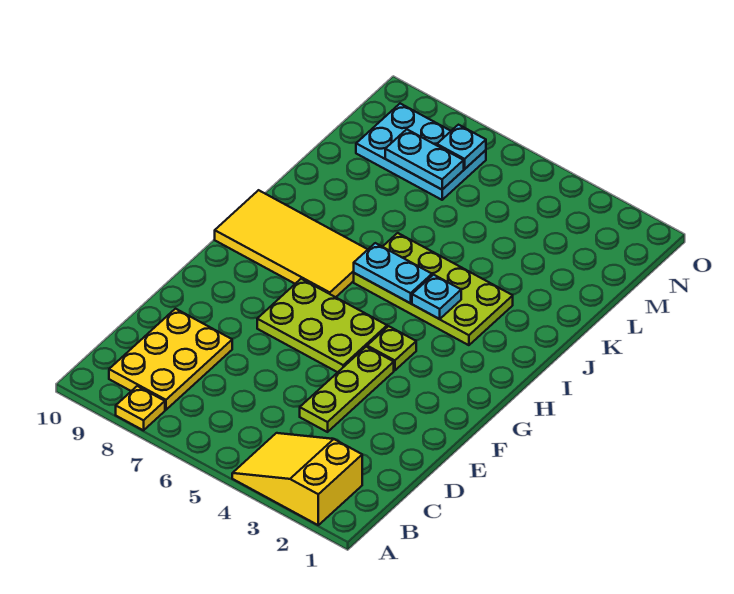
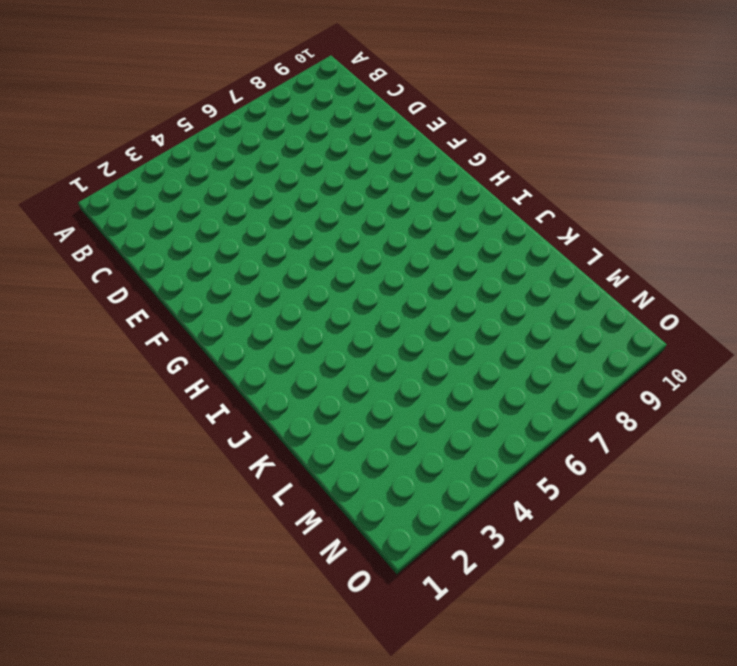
none -> yellow slope A2:B4 level 1 top 2
none -> yellow plate A8 level 1
none -> yellow plate B8:D9 level 1

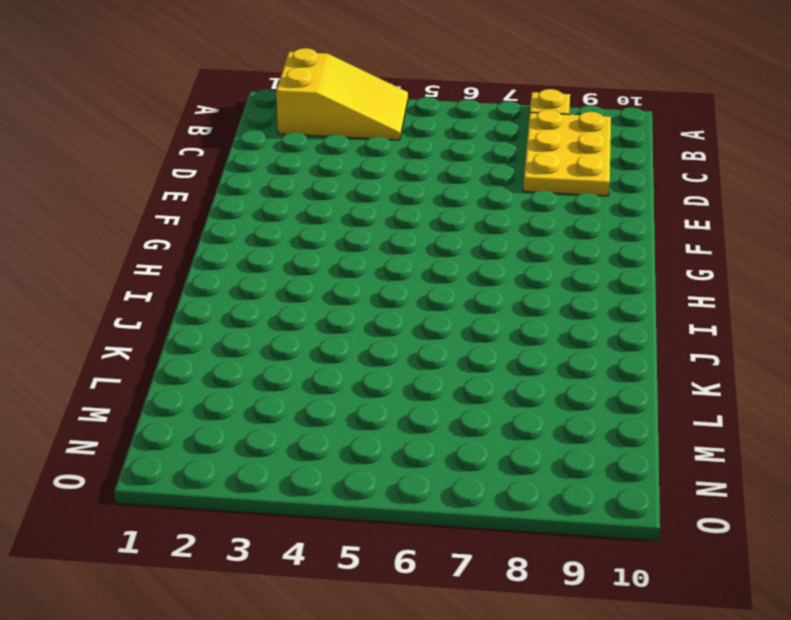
none -> lime plate D4:F4 level 1
none -> lime plate F5:G7 level 1
none -> lime plate G4 level 1

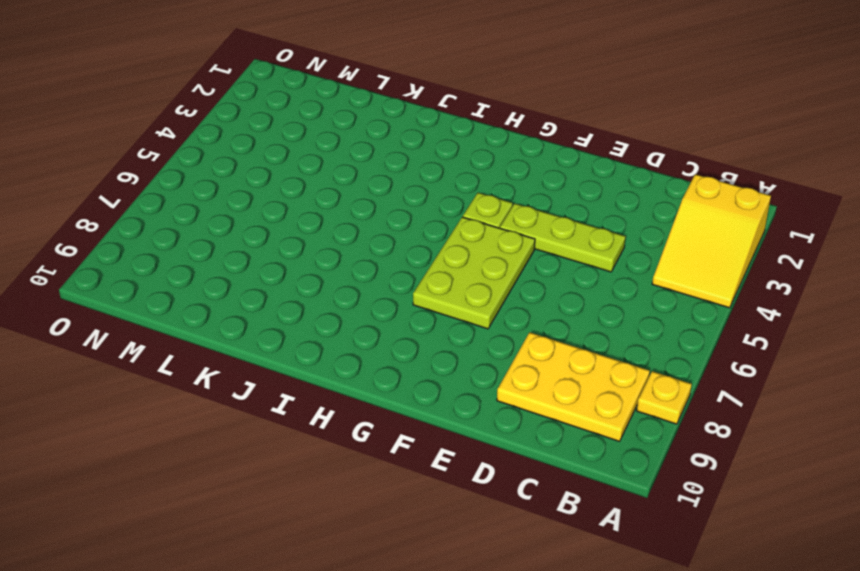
none -> yellow tile H7:I10 level 1
none -> lime plate I3:J6 level 1
none -> cyan plate M7:N9 level 1

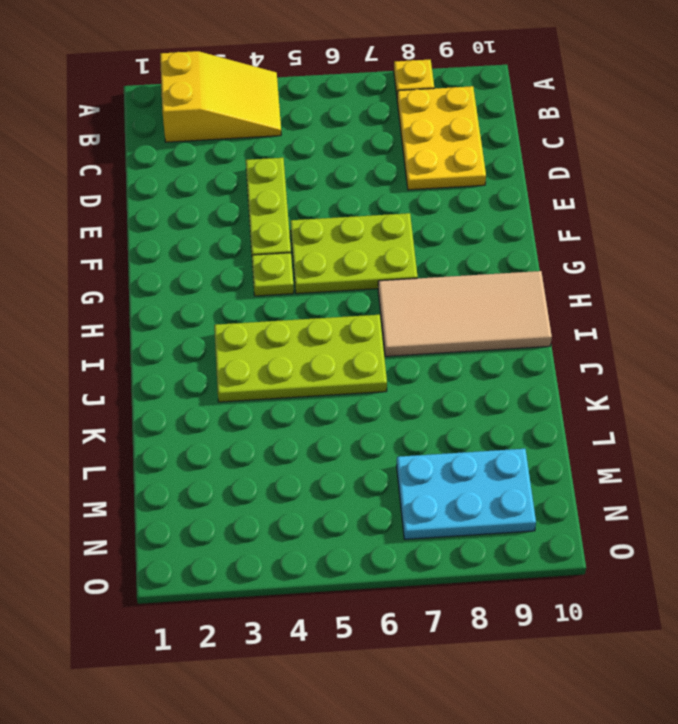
tan tile H7:I10 level 1 -> yellow tile H7:I10 level 1
none -> cyan plate I4 level 2
none -> cyan plate I5:I6 level 2
none -> cyan plate M7:M8 level 2

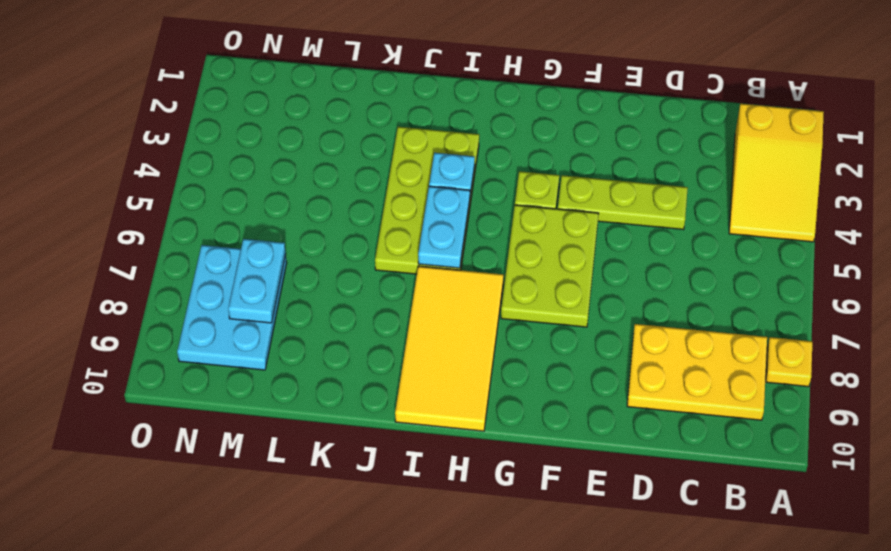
none -> cyan plate N7 level 2

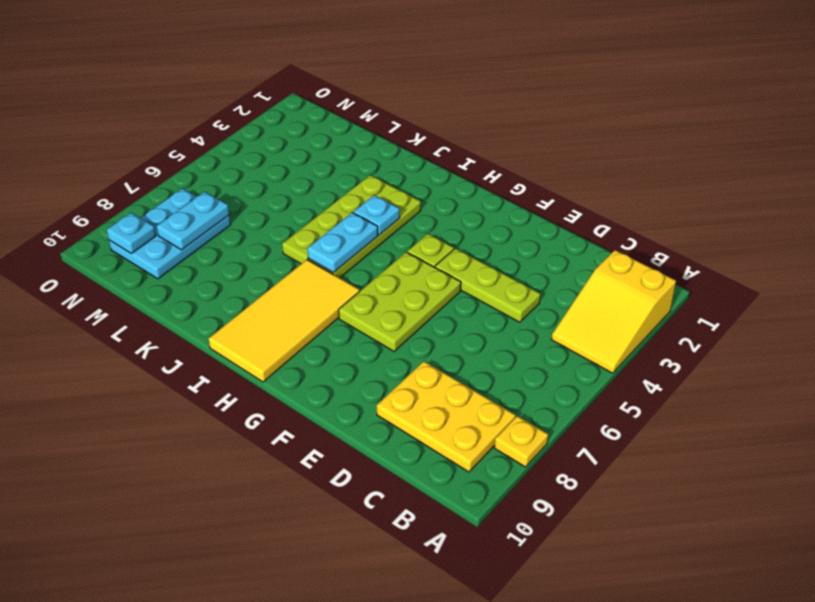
cyan plate N9 level 2 -> cyan plate N7 level 2

